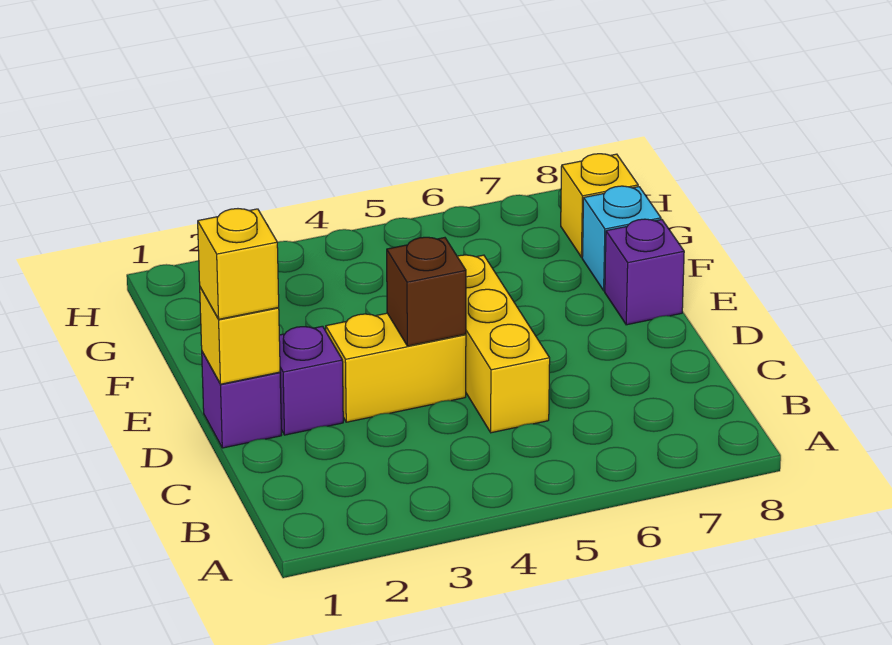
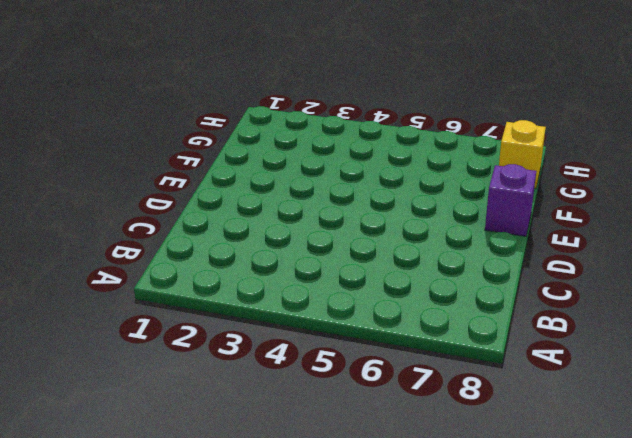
none -> yellow brick C5:E5 level 1
none -> purple brick D1 level 1

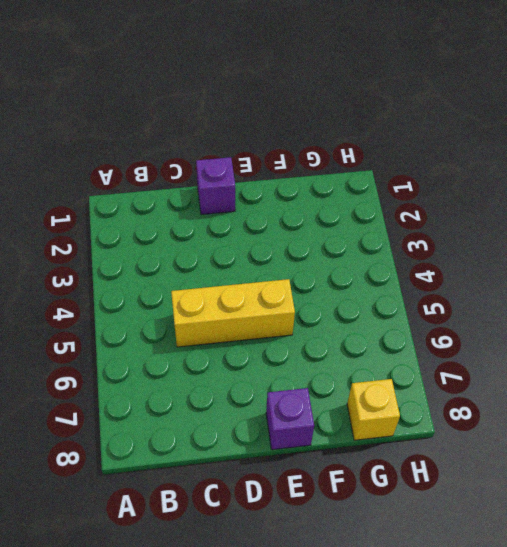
none -> purple brick D2 level 1
none -> yellow brick D3:D4 level 1

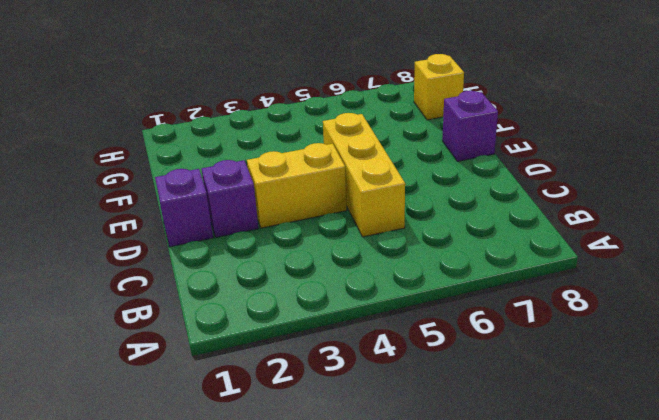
none -> cyan brick F8 level 1
none -> yellow brick D1 level 2

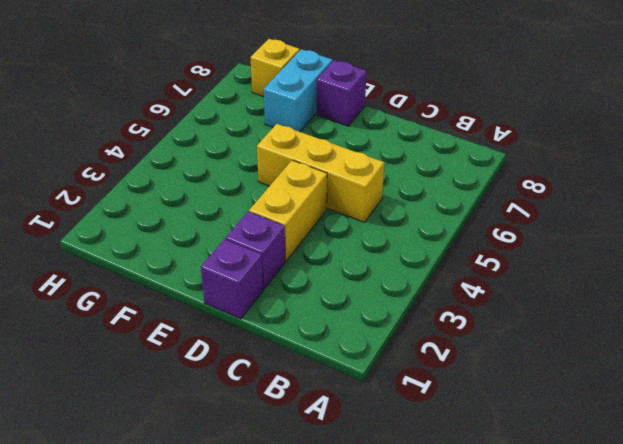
cyan brick F7:F8 level 1 -> cyan brick F8 level 1
none -> yellow brick D1 level 2
none -> brown brick D4 level 2

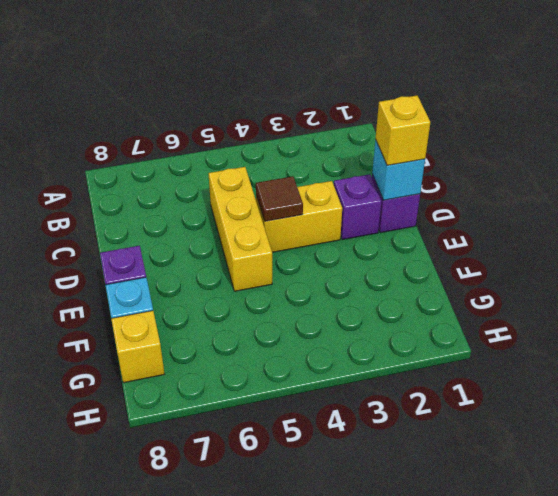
cyan brick D1 level 2 -> yellow brick D1 level 2
brown tile D4 level 2 -> brown brick D4 level 2

